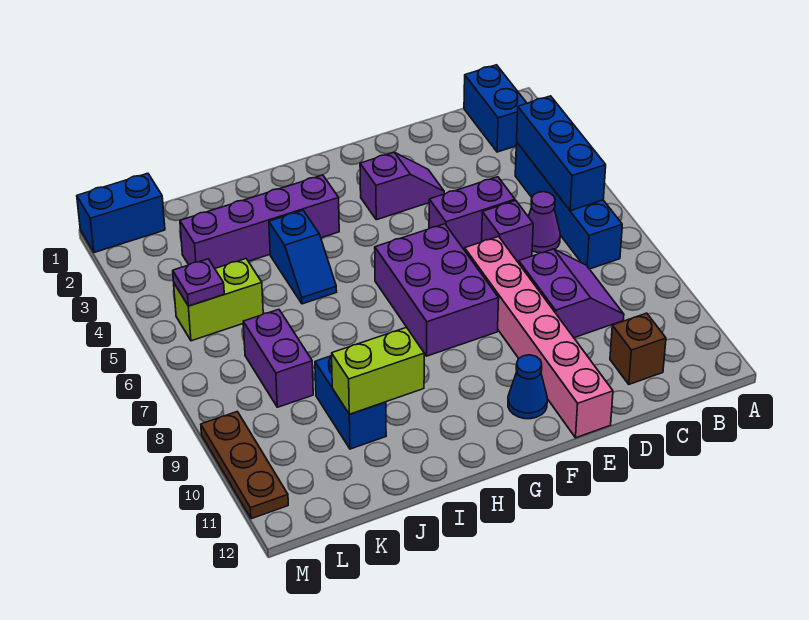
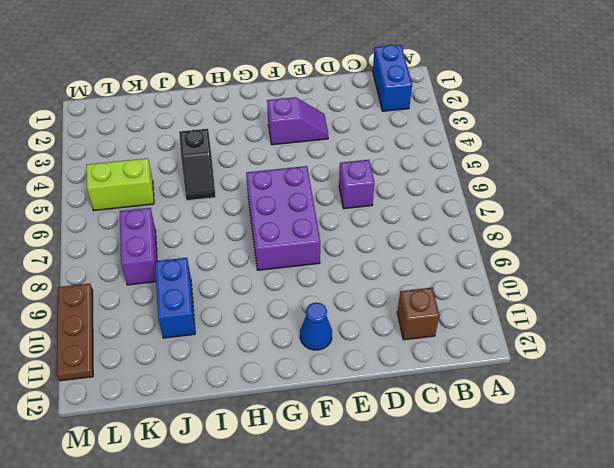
black slope I4:I5 level 1 top 4 -> blue slope I4:I5 level 1 top 4
none -> blue brick B4:B7 level 1
none -> purple cone C6 level 1
none -> purple slope C8:D9 level 1 top D

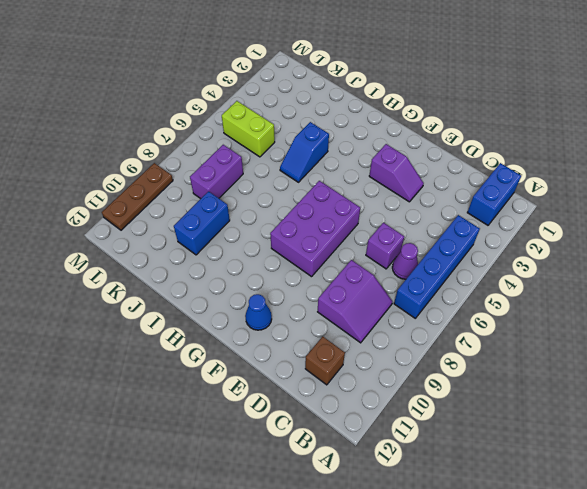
none -> purple brick D5:E5 level 1
none -> pink brick E7:E12 level 1
none -> purple brick H3:K3 level 1

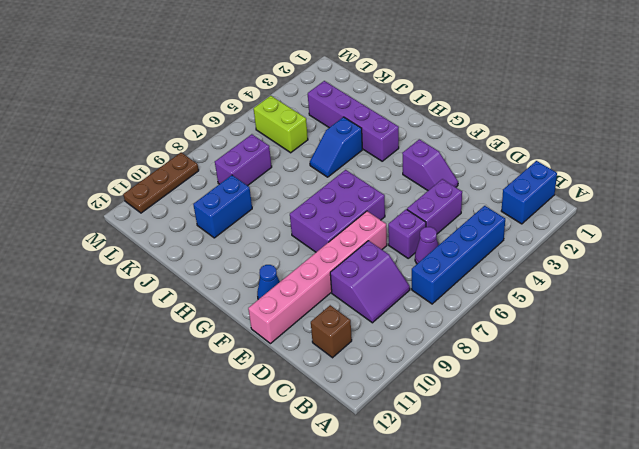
purple brick D4:D5 level 1 -> purple brick D5:E5 level 1
none -> blue brick L1:M1 level 1
none -> blue brick B4:B6 level 2
none -> lime brick I10:J10 level 2

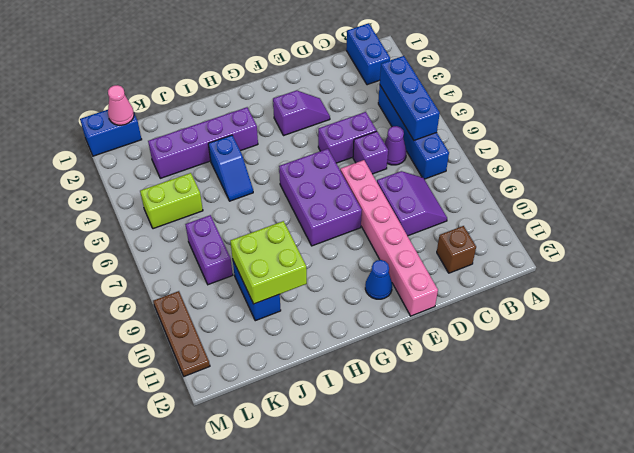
lime brick I9:J10 level 2 -> lime brick I10:J10 level 2
pink cone L1 level 2 -> none
none -> purple plate L5 level 2

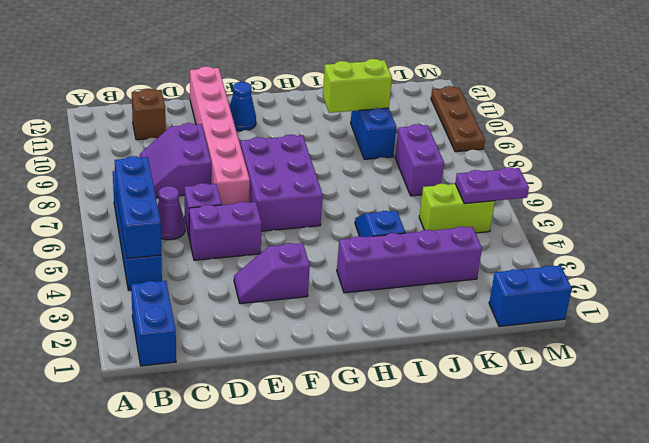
purple plate L5:M5 level 2 -> purple plate L5 level 2

